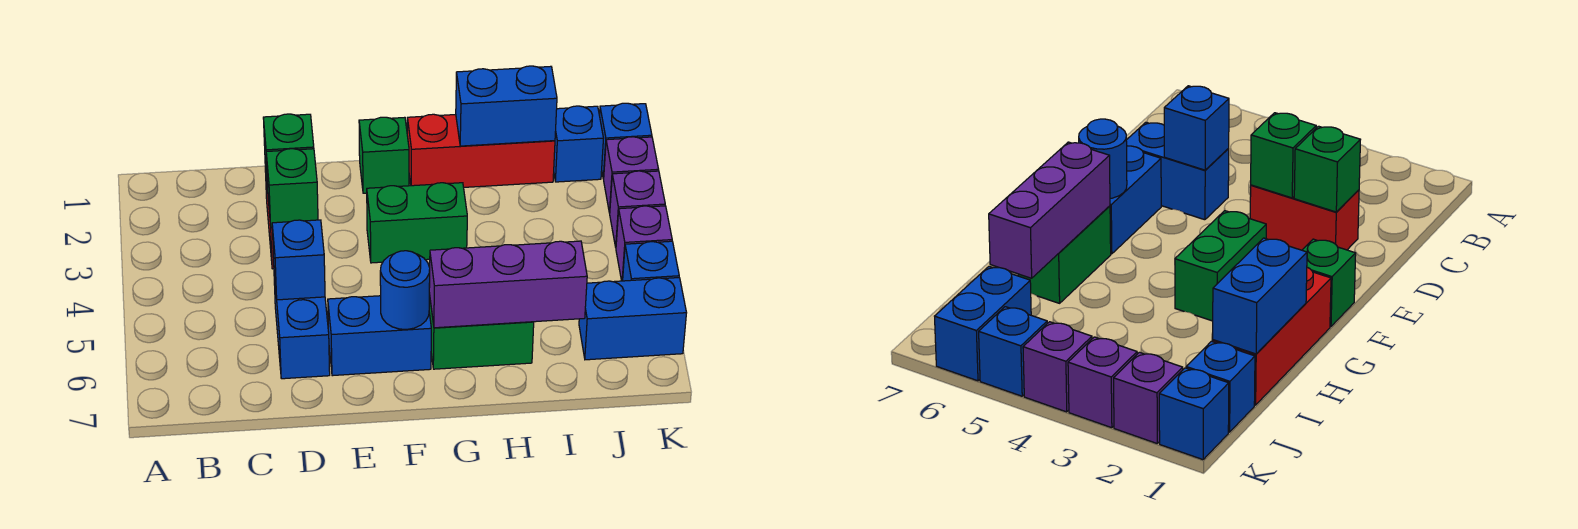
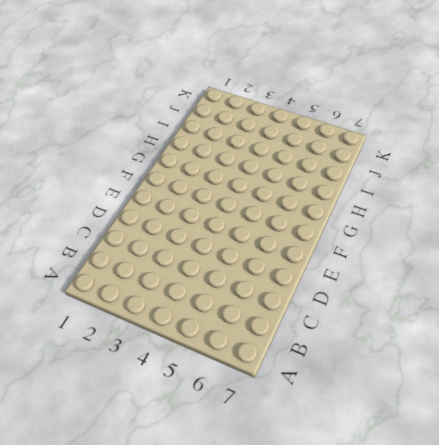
none -> red brick D2:D3 level 1
none -> blue brick D5:D6 level 1
none -> blue brick E6:F6 level 1

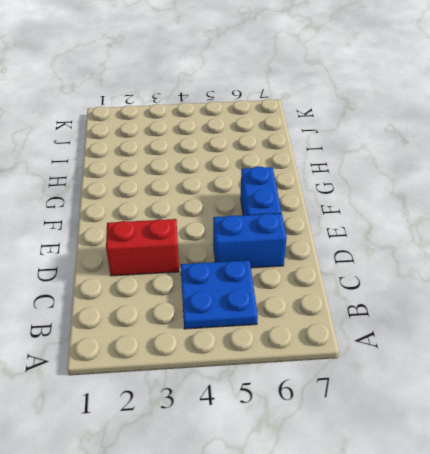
blue plate B4:C5 level 1 -> none
none -> green brick F1 level 1
none -> green brick F3:G3 level 1
none -> red brick G1:I1 level 1

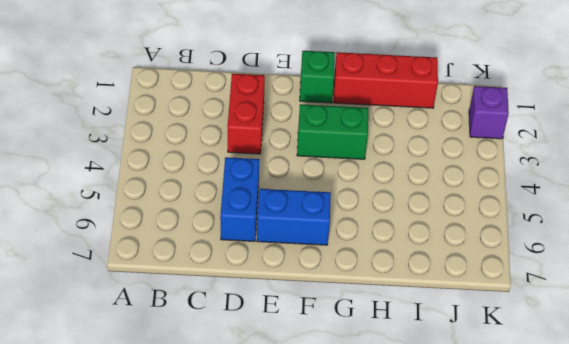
none -> green brick G6:H6 level 1
none -> blue brick J1 level 1
none -> blue brick J6:K6 level 1

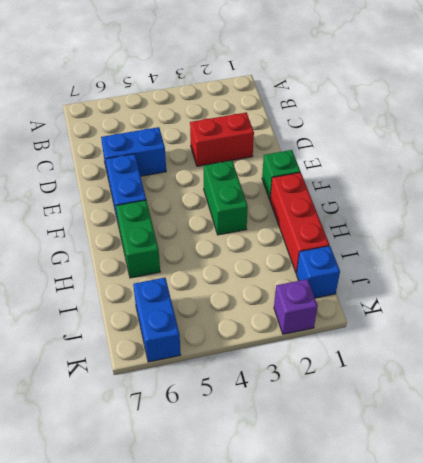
none -> blue brick K1 level 1
none -> purple brick K3 level 1
none -> purple brick K4 level 1

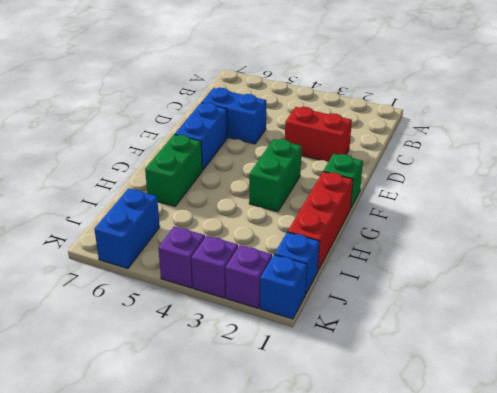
none -> blue brick K5 level 1
none -> green brick D2 level 2
none -> green brick D3 level 2

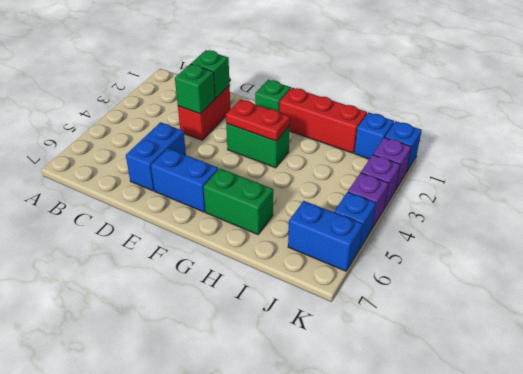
red plate F3:G3 level 2 -> none
none -> blue brick D5 level 2
none -> blue round brick F6 level 2
none -> purple brick G6:I6 level 2

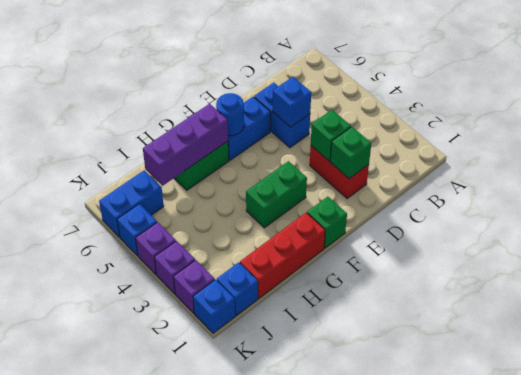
none -> blue brick H1:I1 level 2

